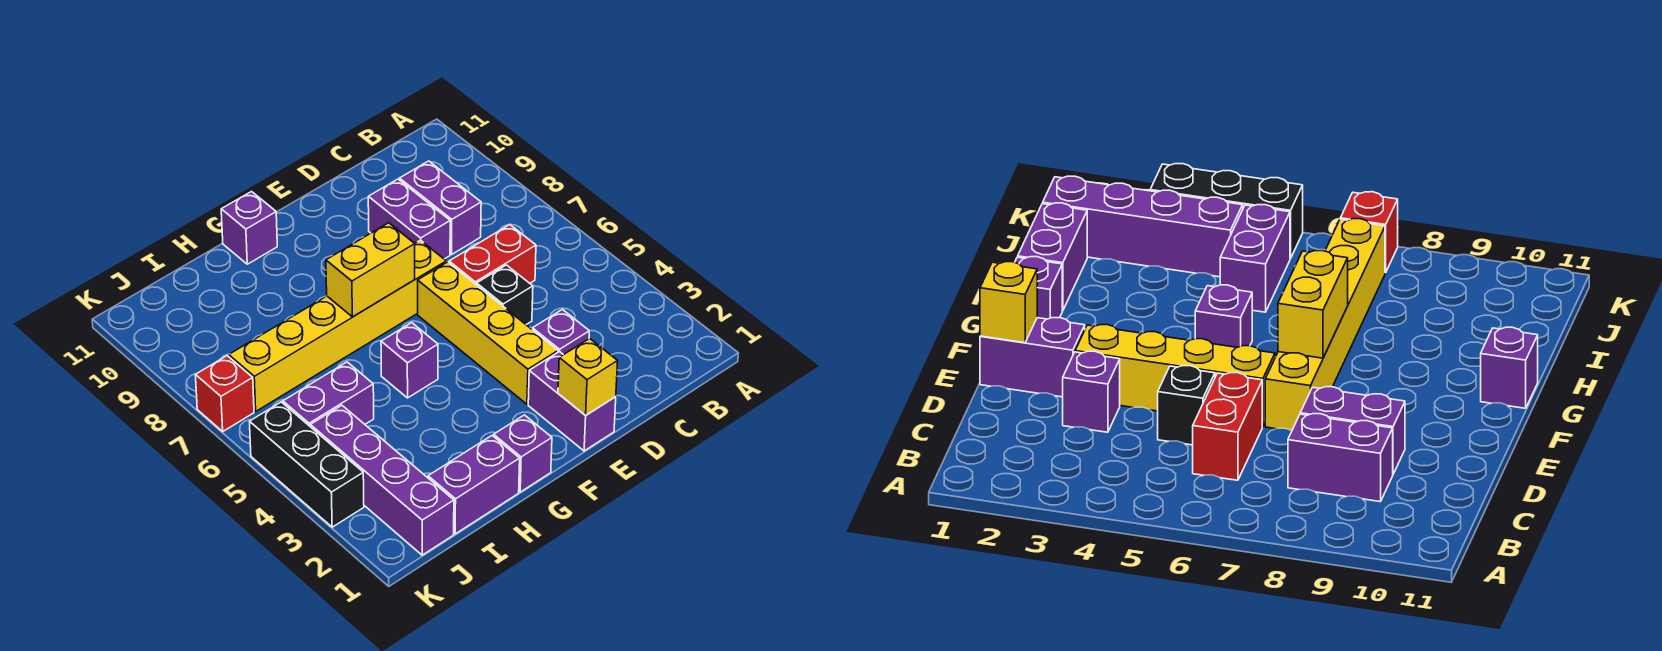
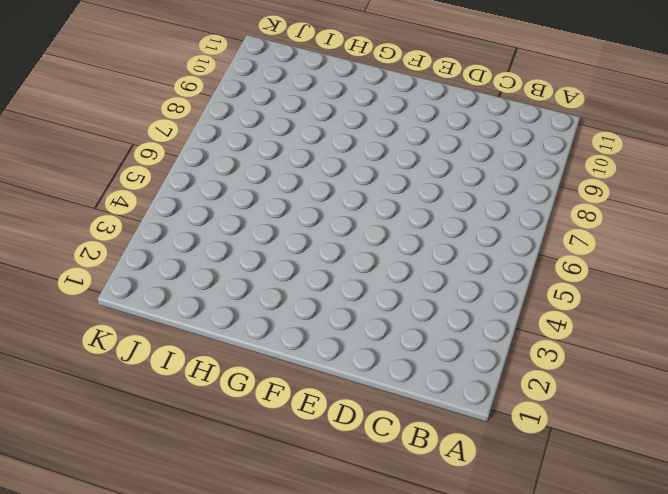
none -> red brick C6:D6 level 1
none -> purple brick C8:C9 level 1
none -> purple brick D3 level 1

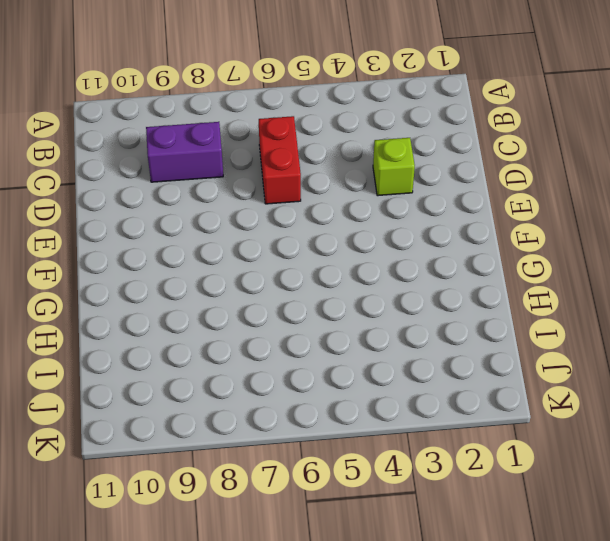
lime brick D3 level 1 -> purple brick D3 level 1
none -> black brick D5 level 1
none -> purple brick D8:D9 level 1
none -> purple brick E1:E2 level 1

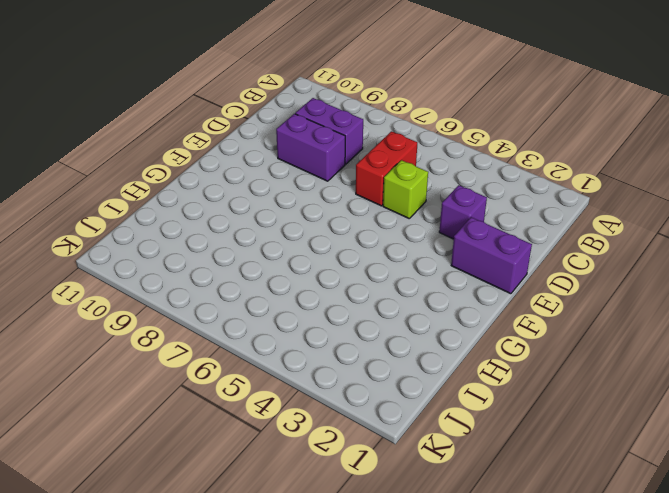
lime brick D5 level 1 -> black brick D5 level 1
none -> yellow brick E3:E6 level 1
none -> yellow brick E7:J7 level 1
none -> purple brick G1 level 1

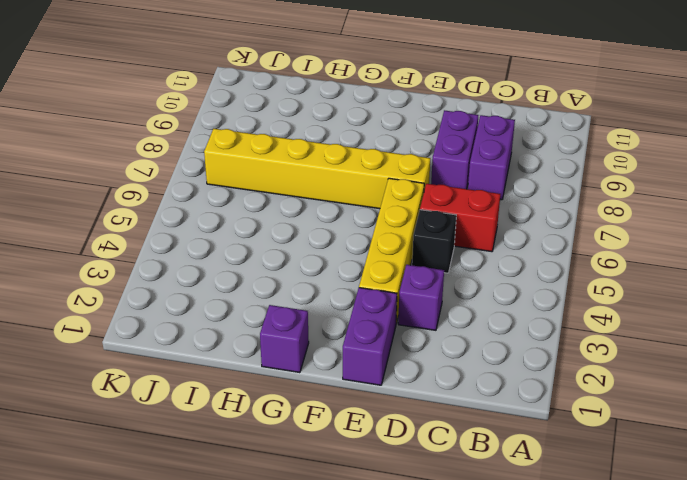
none -> purple brick G5 level 1
none -> purple brick G11 level 1
none -> purple brick H1:I1 level 1

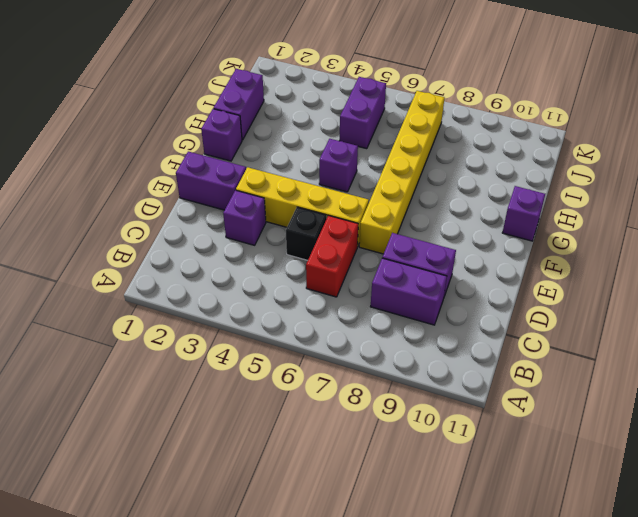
none -> purple brick J1:J4 level 1
none -> black brick K3:K5 level 1
none -> red brick K7 level 1

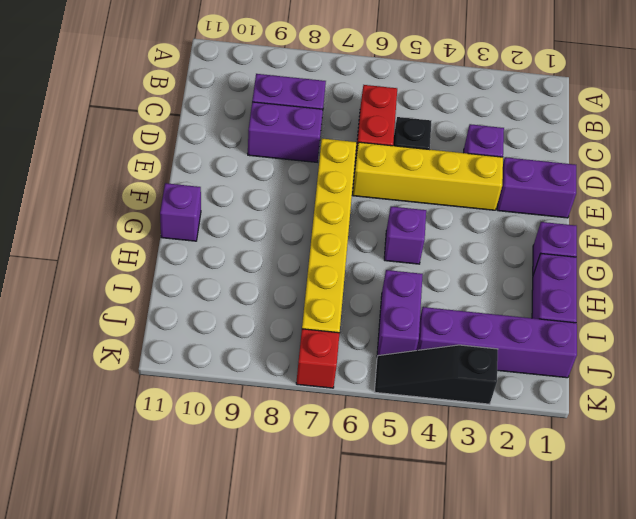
black slope K3:K5 level 1 top 3 -> black brick K3:K5 level 1
none -> yellow brick E1 level 2
none -> yellow brick F7:G7 level 2

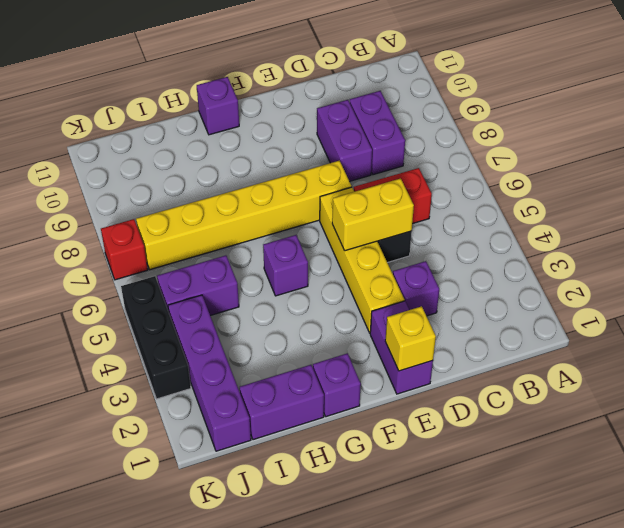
yellow brick D5:E5 level 2 -> yellow brick F7:G7 level 2

